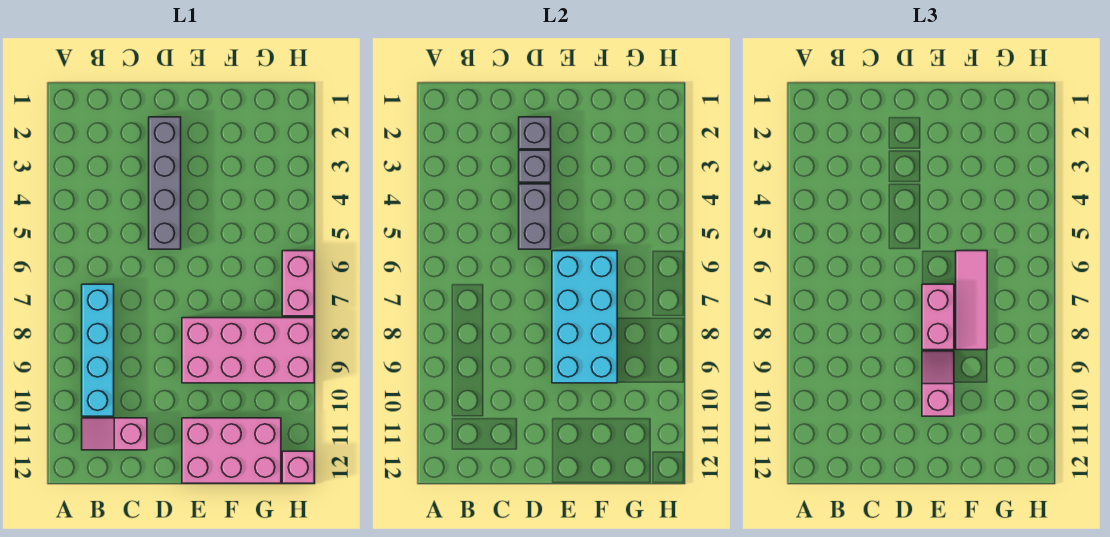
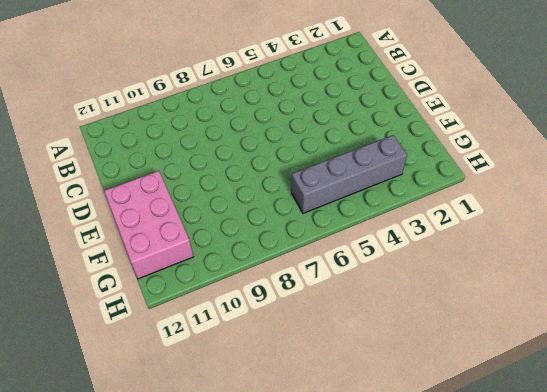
grey brick G3:G6 level 1 -> grey brick D2:D5 level 1
none -> cyan brick B7:B10 level 1
none -> pink slope B11:C11 level 1 top C
none -> pink brick E8:H9 level 1

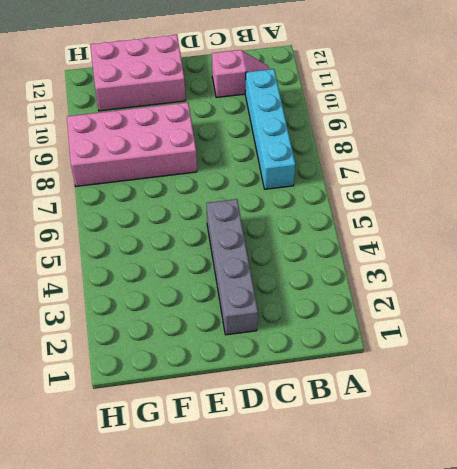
none -> pink brick H6:H7 level 1
none -> pink brick H12 level 1
none -> grey brick D2 level 2

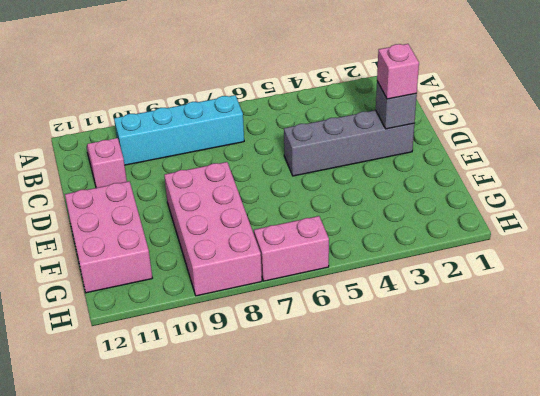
pink brick D2 level 3 -> pink brick H12 level 1
none -> grey brick D3 level 2
none -> grey brick D4:D5 level 2
none -> cyan brick E6:F9 level 2

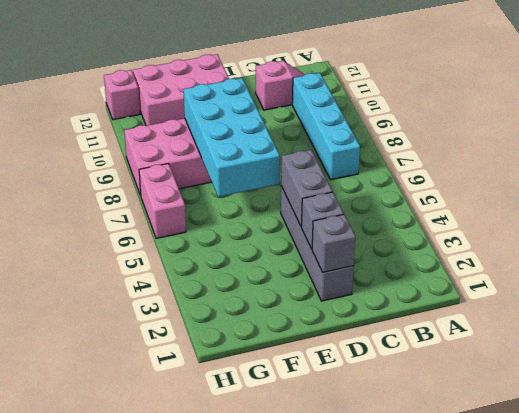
none -> pink brick E7:E8 level 3
none -> pink slope E9:E10 level 3 top 10
none -> pink tile F6:F8 level 3

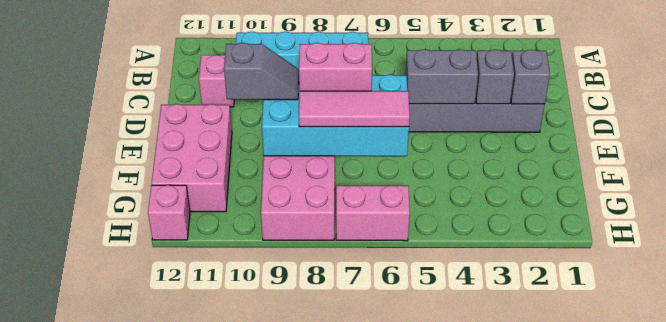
grey slope E9:E10 level 3 top 10 -> pink slope E9:E10 level 3 top 10

